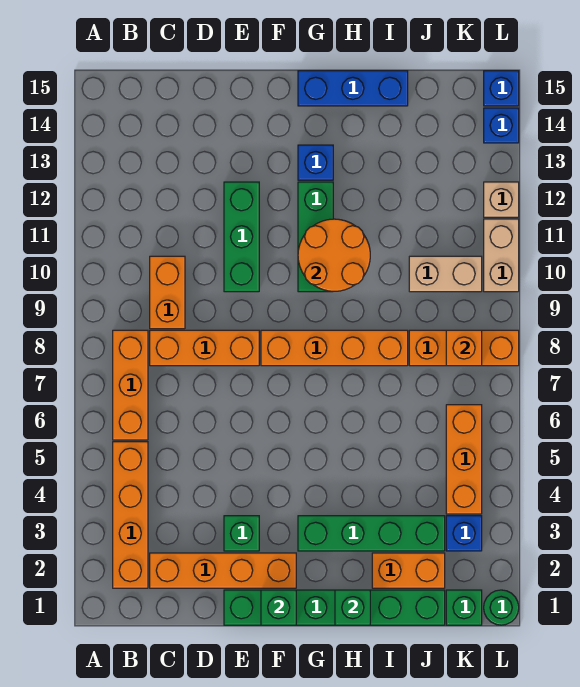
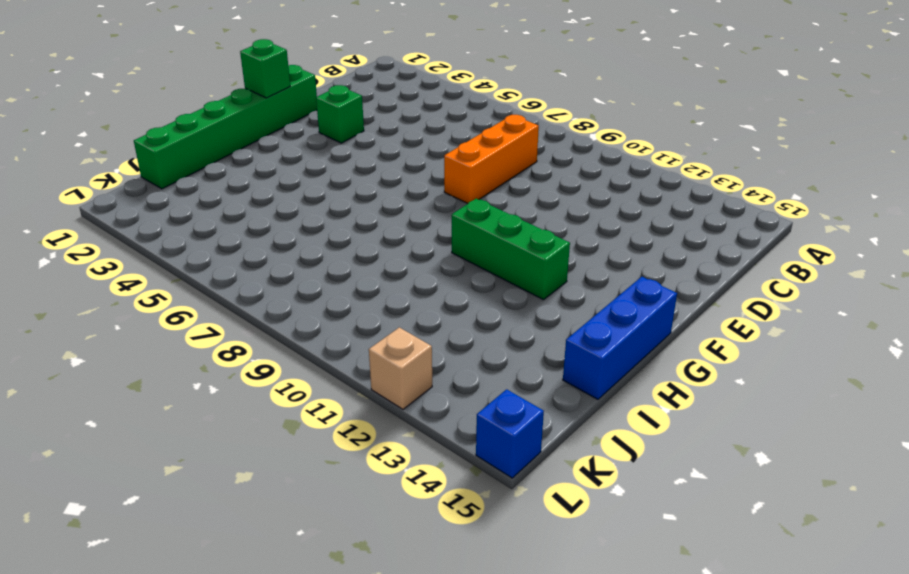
none -> orange brick B2:B5 level 1
none -> orange brick B6:B8 level 1
none -> orange brick C2:F2 level 1

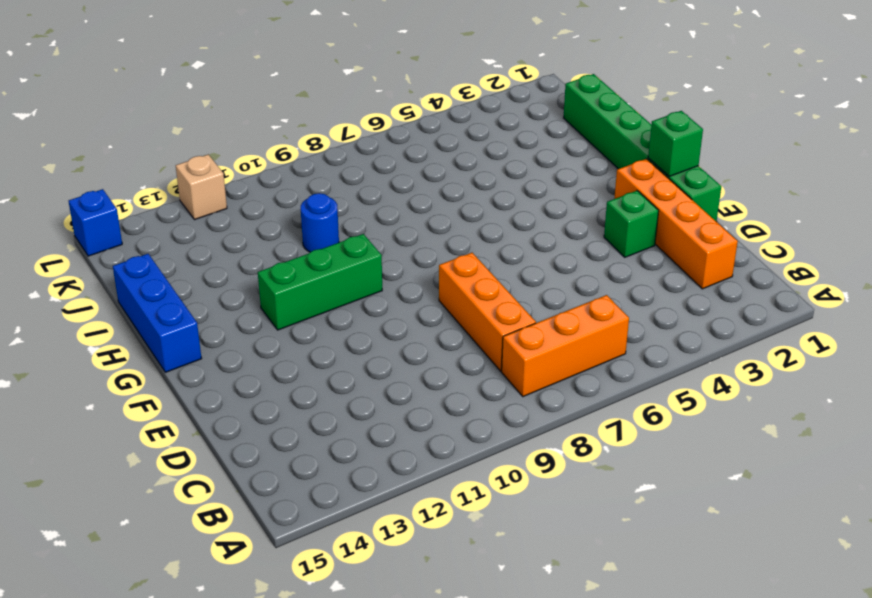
blue round brick I10 level 1 -> none
none -> orange brick B2:B5 level 1
none -> orange brick C9:C10 level 1
none -> green brick E10:E12 level 1

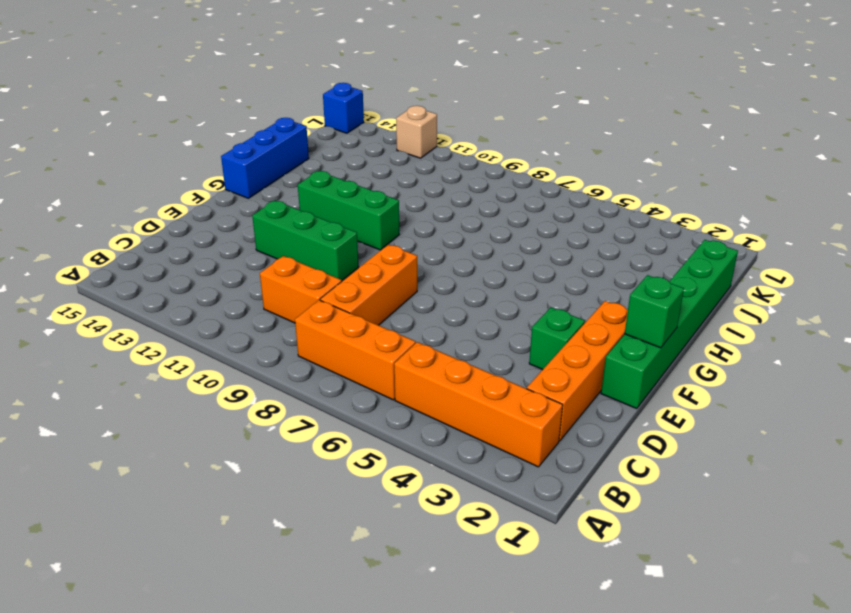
none -> orange brick F8:I8 level 1
none -> green brick G3:J3 level 1
none -> blue brick G13 level 1

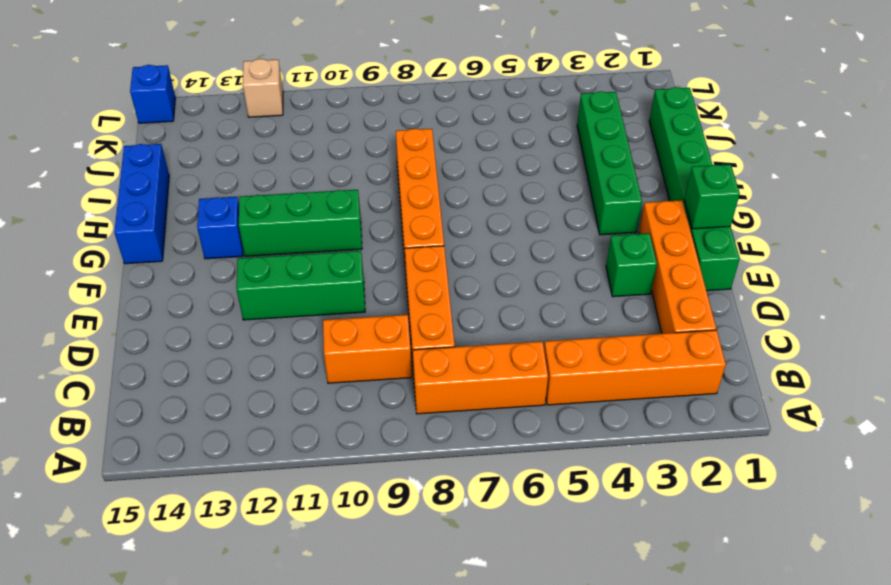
none -> orange brick I2:J2 level 1
none -> orange brick J8:L8 level 1
none -> tan brick J10:K10 level 1

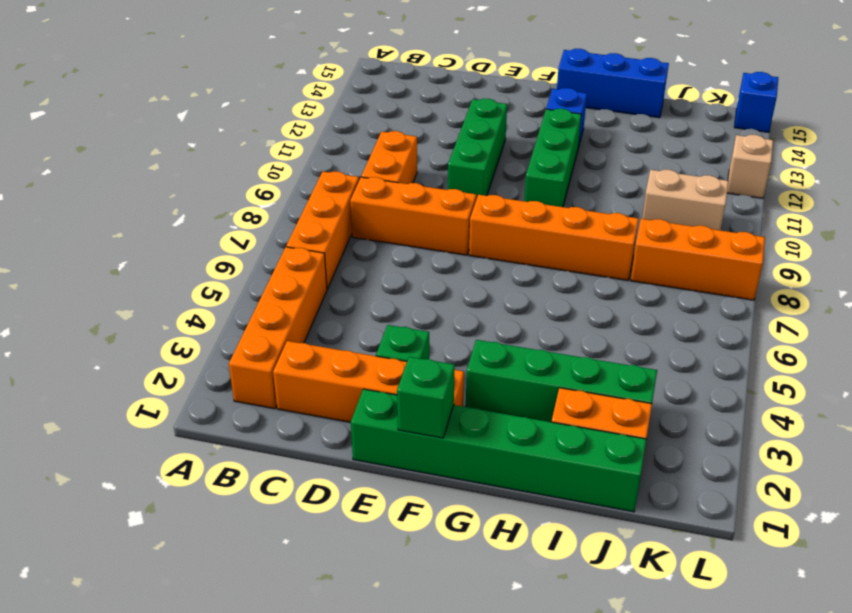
none -> green brick K1 level 1
none -> blue brick K3 level 1
none -> orange brick K4:K6 level 1

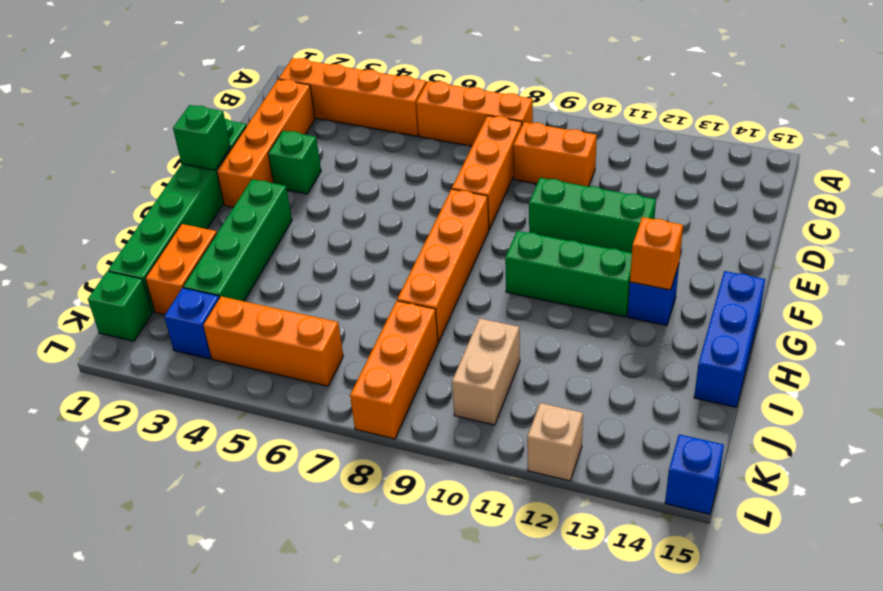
orange brick G13 level 2 -> orange brick K8 level 2
none -> green round brick L1 level 1
none -> tan brick L10:L11 level 1
none -> blue brick L14 level 1

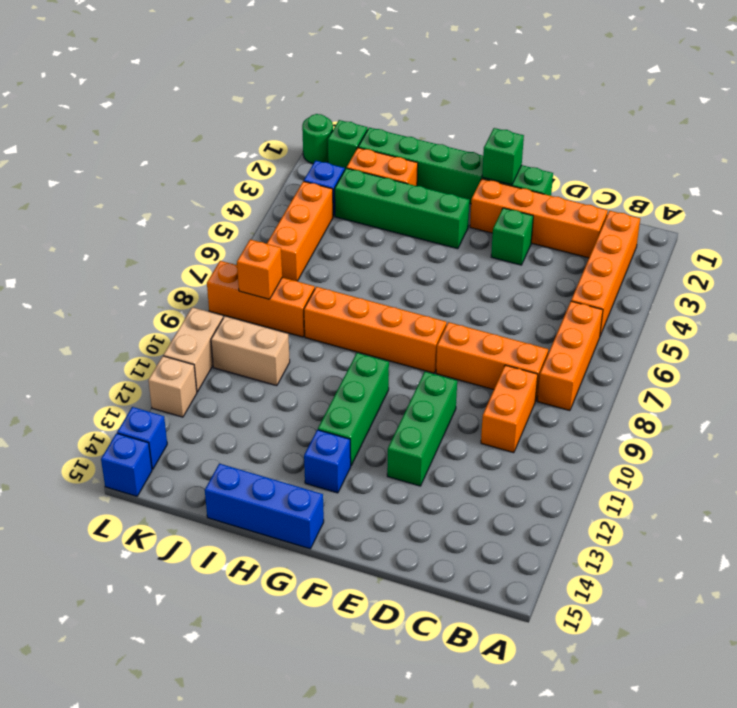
none -> orange round brick G10:H11 level 2
none -> green brick H1 level 2

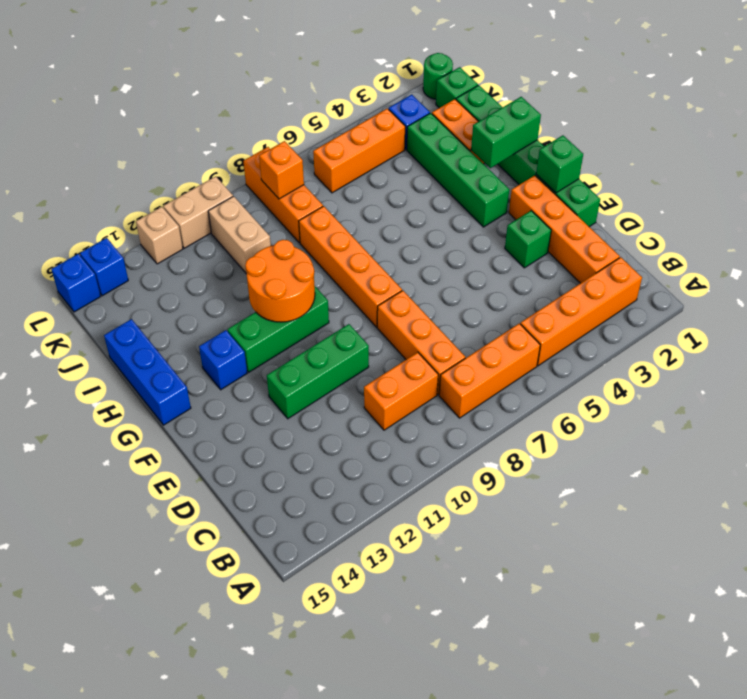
green brick H1:H2 level 2 -> green brick H1 level 2

